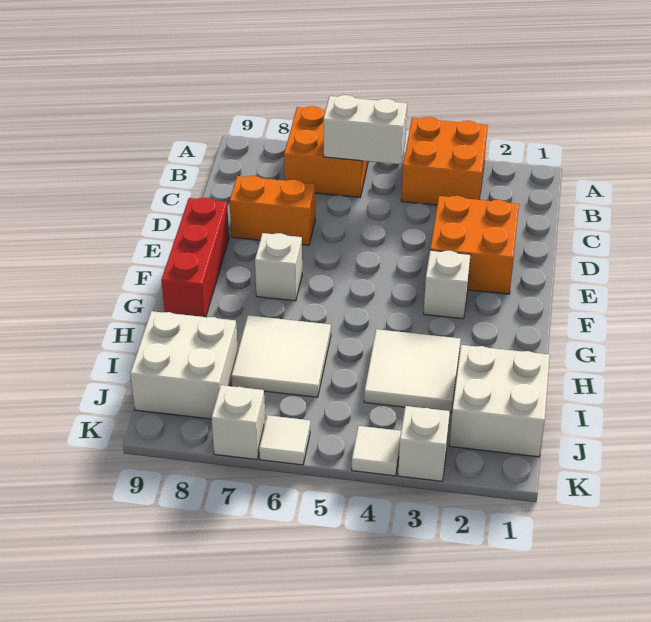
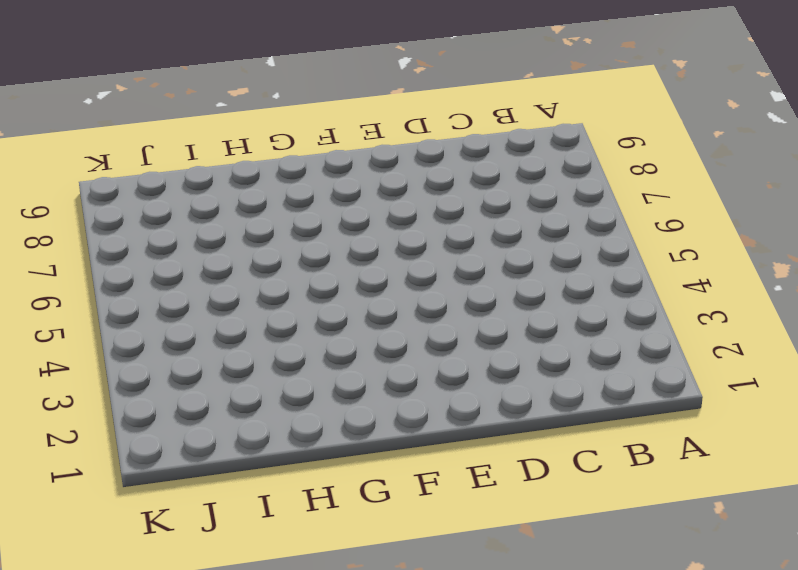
none -> orange brick A3:B4 level 1
none -> orange brick A6:B7 level 1
none -> orange brick D2:E3 level 1

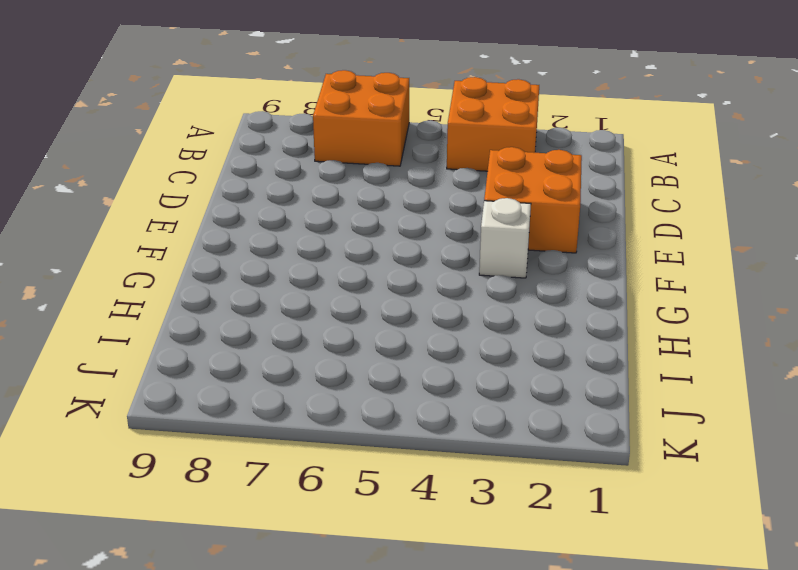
none -> orange brick D7:D8 level 1
none -> red brick E9:G9 level 1
none -> white brick F7 level 1

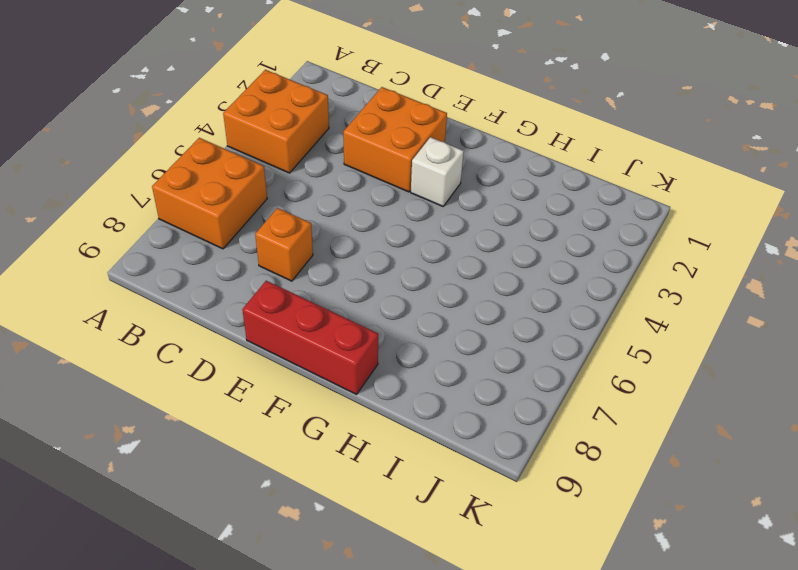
orange brick D7 level 1 -> orange brick D7:D8 level 1
none -> white brick F7 level 1
none -> white tile H3:I4 level 1
none -> white tile H6:I7 level 1

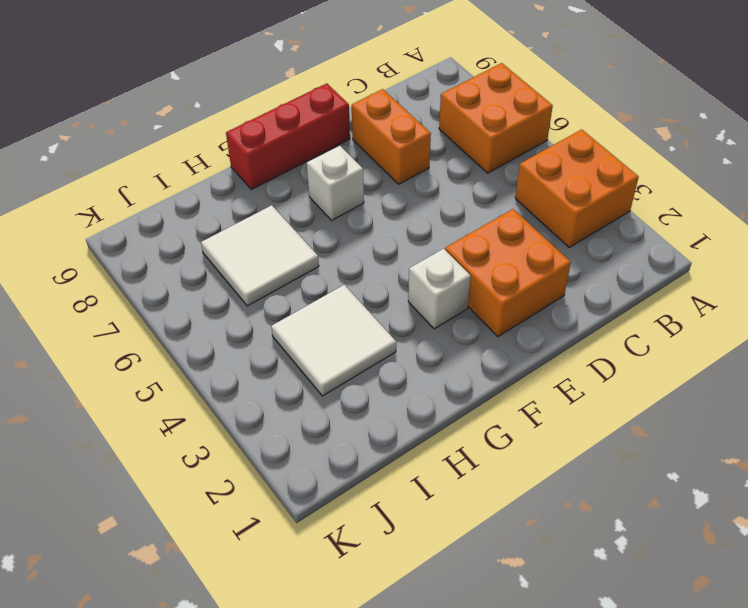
none -> white brick I1:J2 level 1
none -> white brick I8:J9 level 1
none -> white brick K3 level 1

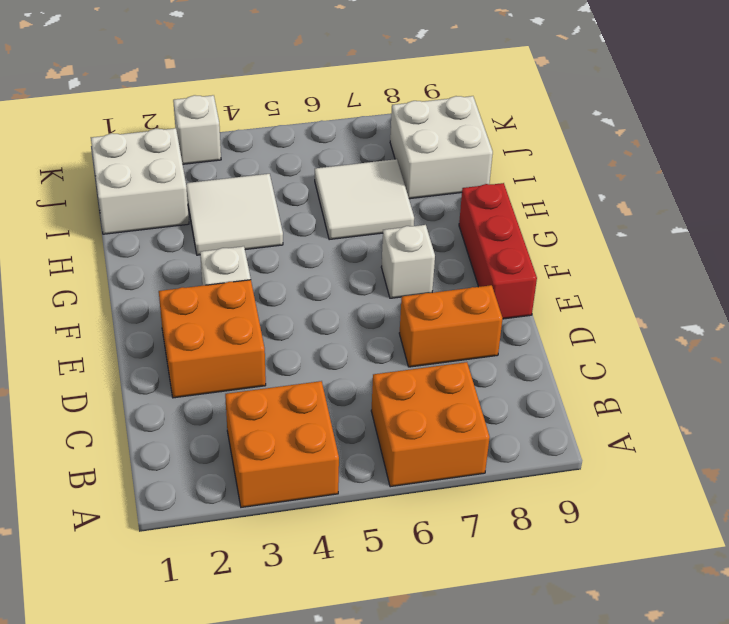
none -> white tile K4 level 1
none -> white tile K6 level 1
none -> white brick K7 level 1

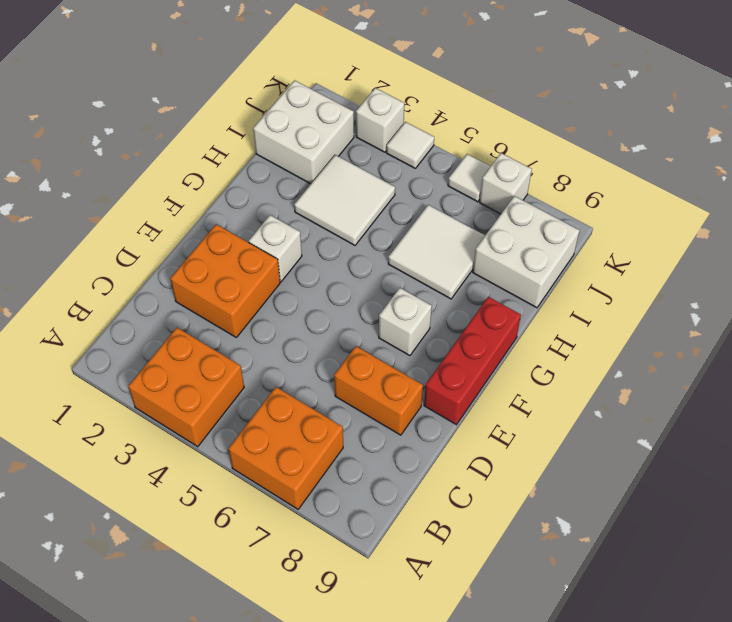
none -> white brick B5:B6 level 2

